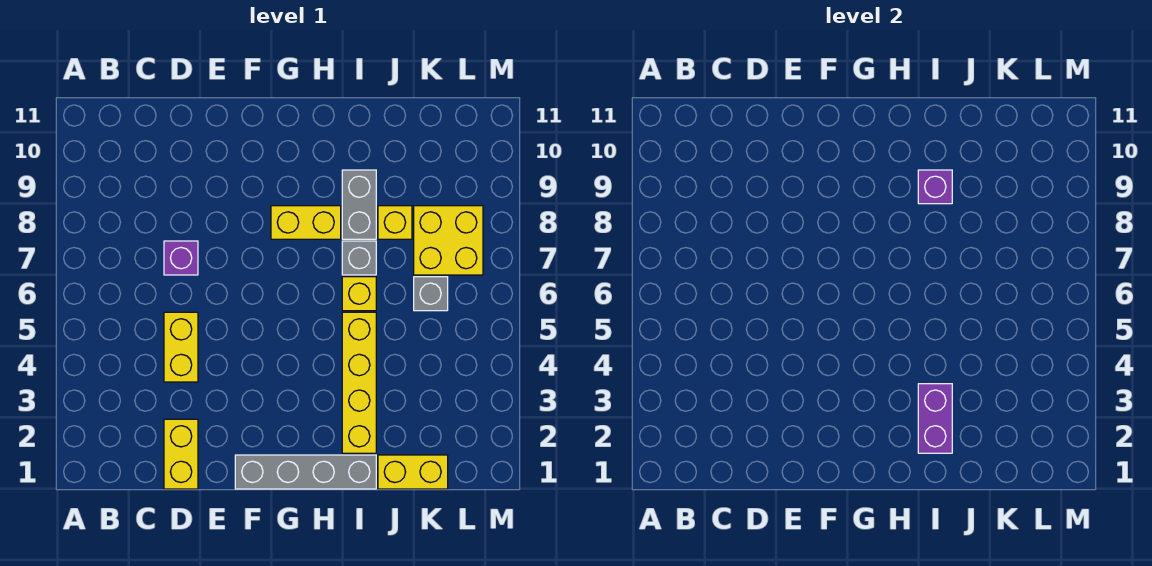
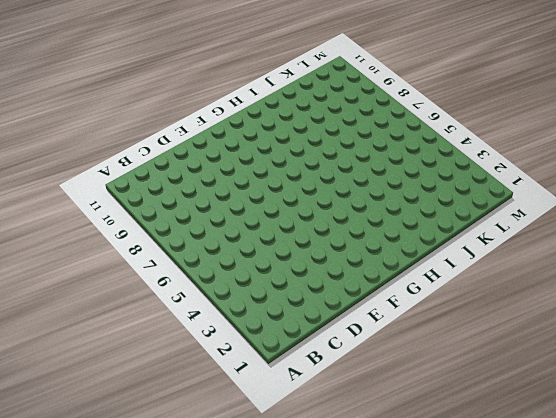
none -> yellow brick D1:D2 level 1
none -> yellow brick D4:D5 level 1
none -> purple brick D7 level 1

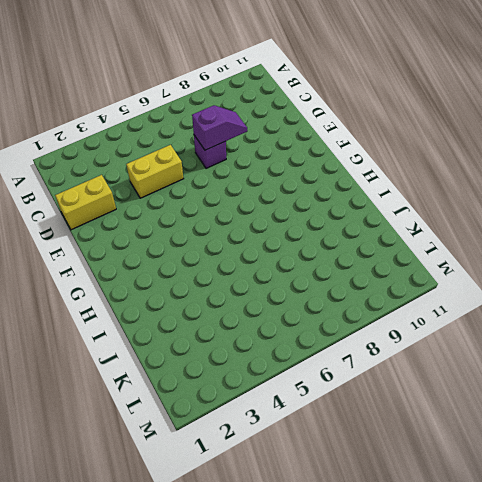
purple slope D7:D8 level 2 top 7 -> none
none -> grey brick F1:I1 level 1
none -> yellow brick G8:H8 level 1
none -> yellow brick I2:I5 level 1

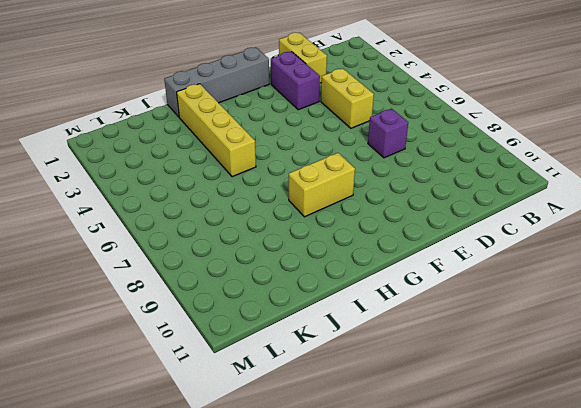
purple brick E2:E3 level 1 -> purple brick I2:I3 level 2
none -> yellow brick I6 level 1
none -> grey brick I7 level 1
none -> grey brick I8:I9 level 1

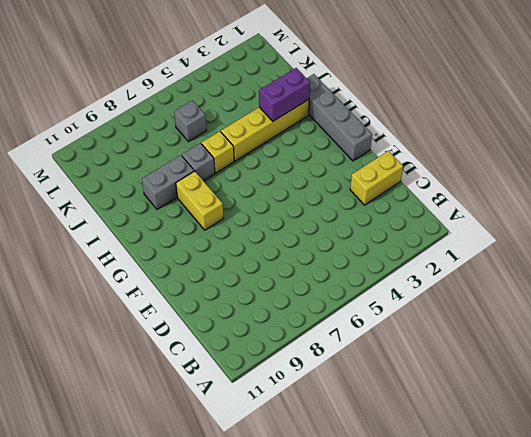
none -> yellow brick D4:D5 level 1
none -> purple brick D7 level 1
none -> yellow brick J1:K1 level 1

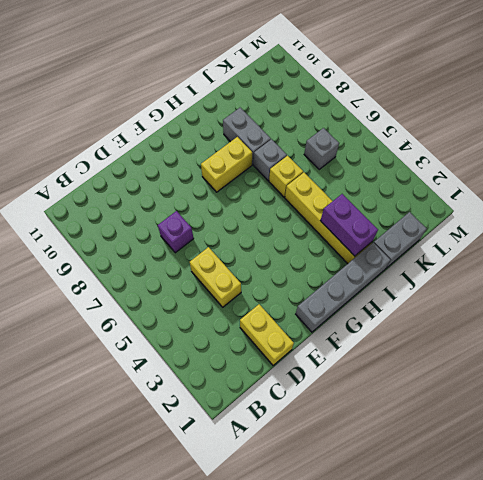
grey brick J1:K1 level 1 -> yellow brick J1:K1 level 1
none -> yellow brick J8 level 1
none -> yellow brick K7:L8 level 1
none -> purple brick I9 level 2

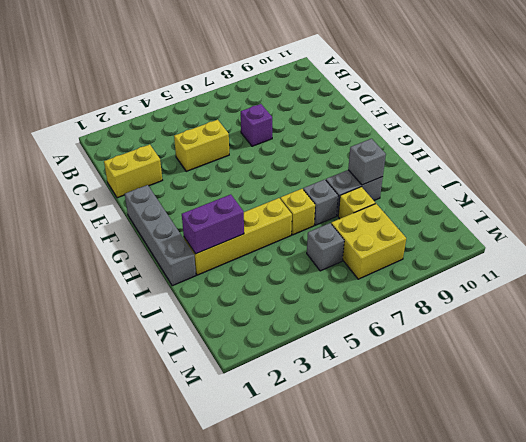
grey brick I9 level 2 -> purple brick I9 level 2
none -> yellow brick G8:H8 level 1
none -> yellow brick J1:K1 level 1

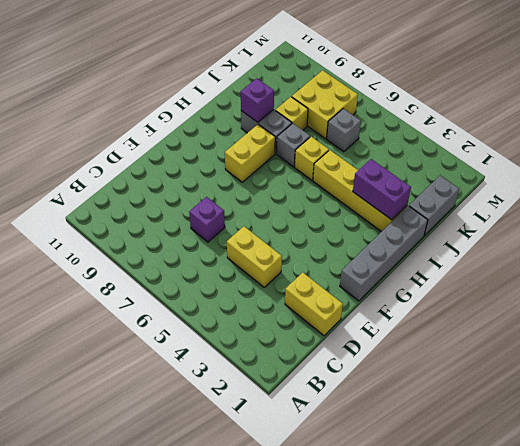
grey brick J1:K1 level 1 -> yellow brick J1:K1 level 1

